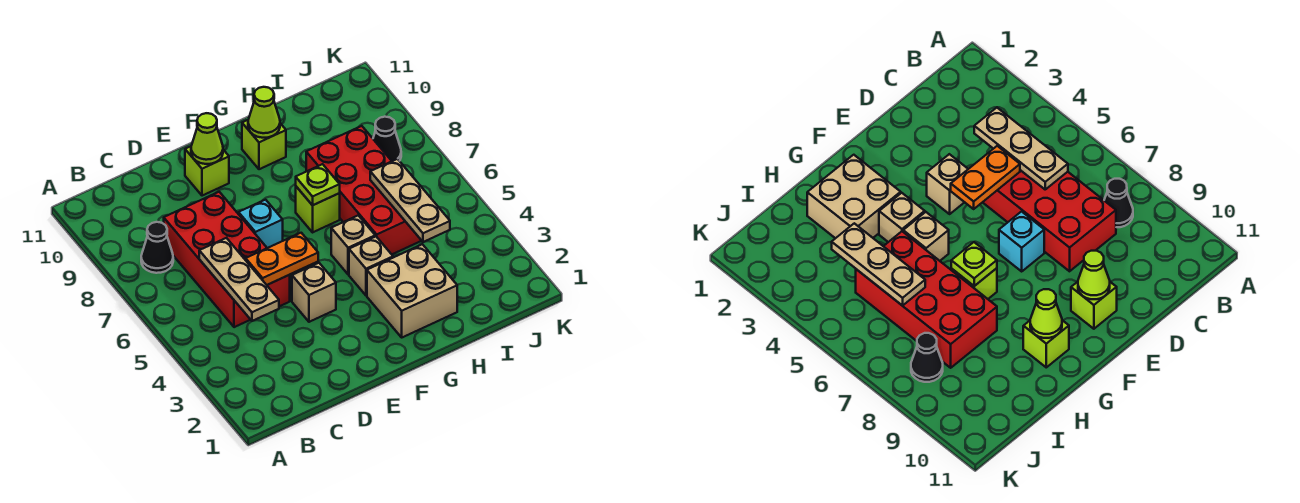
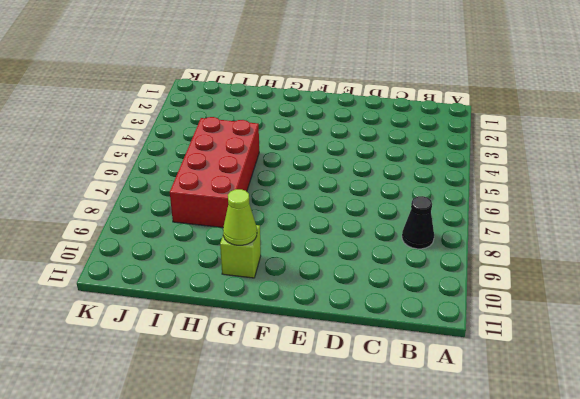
none -> red brick C5:D8 level 1
none -> tan brick E4 level 1
none -> cyan brick E7 level 1

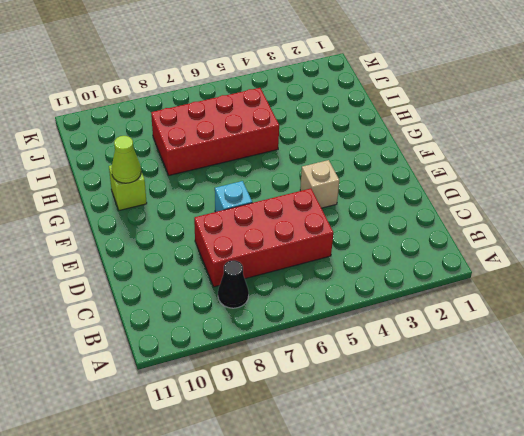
none -> lime brick E10 level 1
none -> tan brick G2:H3 level 1
none -> tan brick G4 level 1

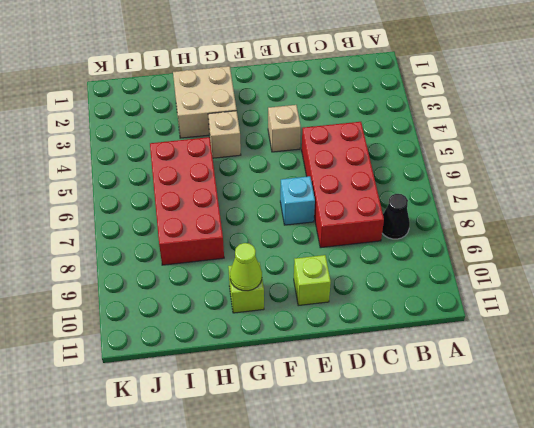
none -> tan brick G5 level 1
none -> lime brick G7 level 1
none -> black cone J8 level 1

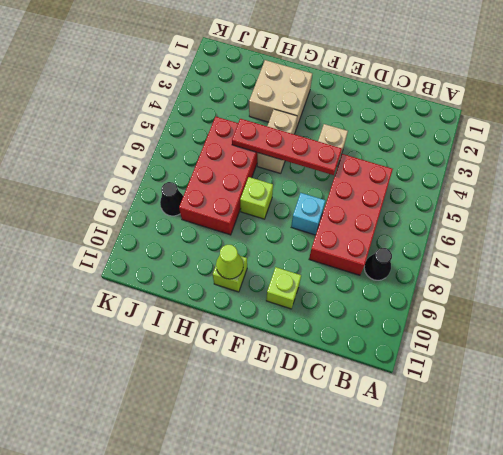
red plate E5:H5 level 2 -> orange plate D5:E5 level 2
none -> tan plate C4:C6 level 2
none -> lime cone E10 level 2
none -> lime plate G7 level 2

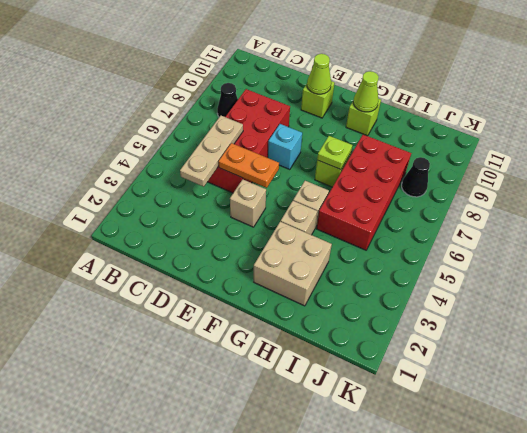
none -> tan plate I4:I6 level 2

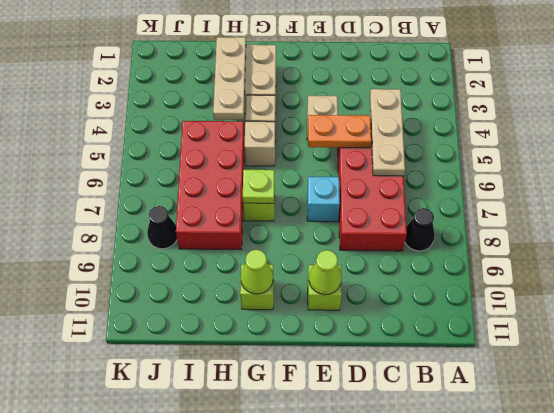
tan plate H2:H4 level 2 -> tan plate I4:I6 level 2

